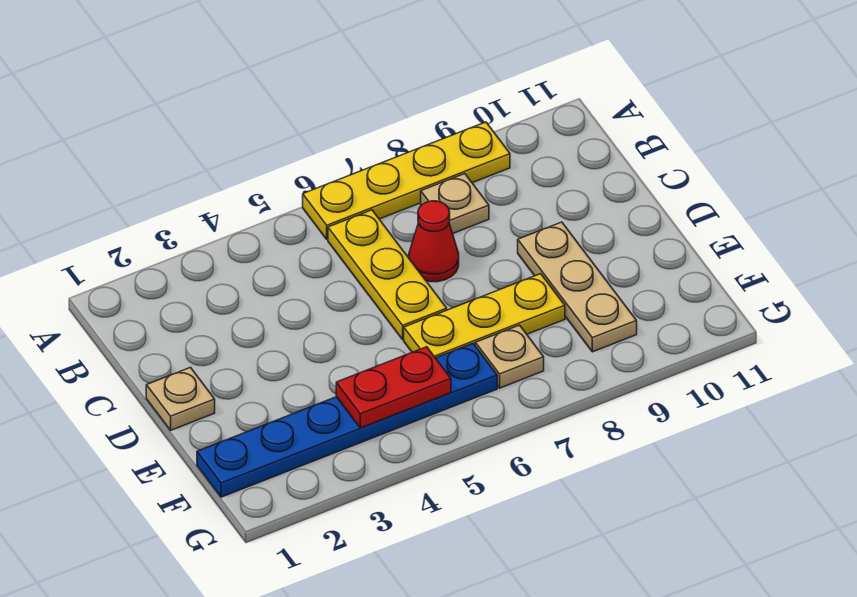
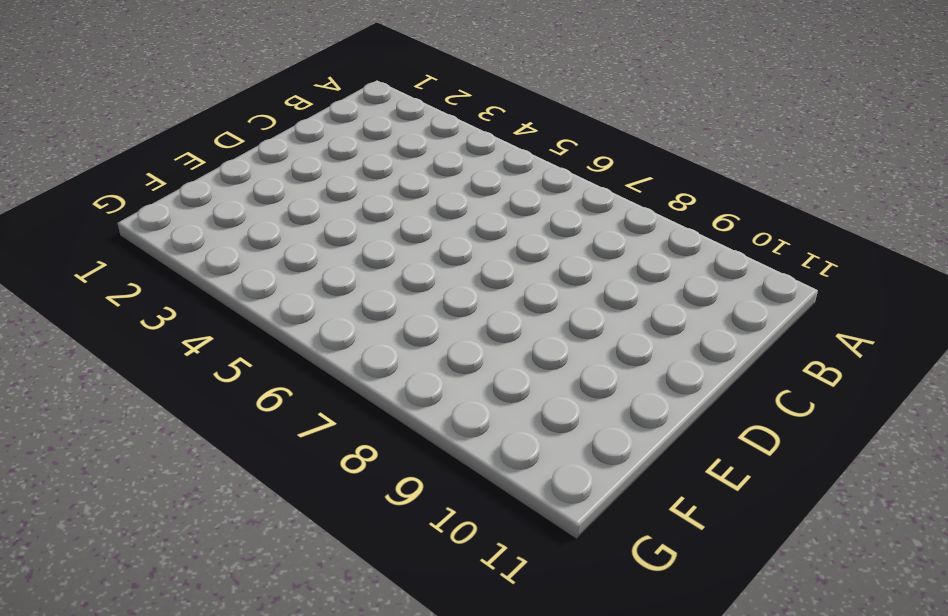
none -> yellow plate A6:A9 level 1
none -> yellow plate B6:D6 level 1

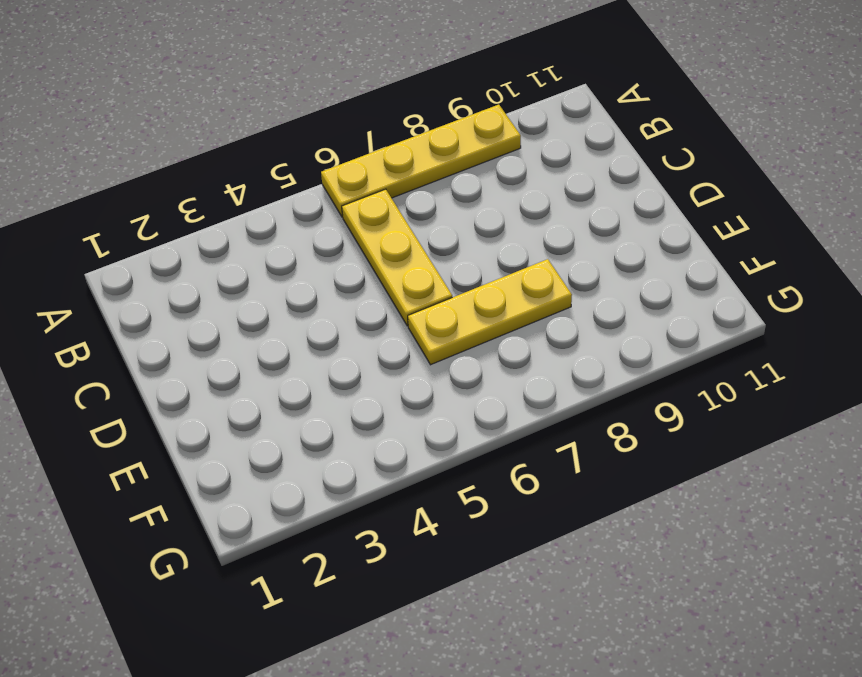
none -> tan plate B8 level 1
none -> red cone C7 level 1

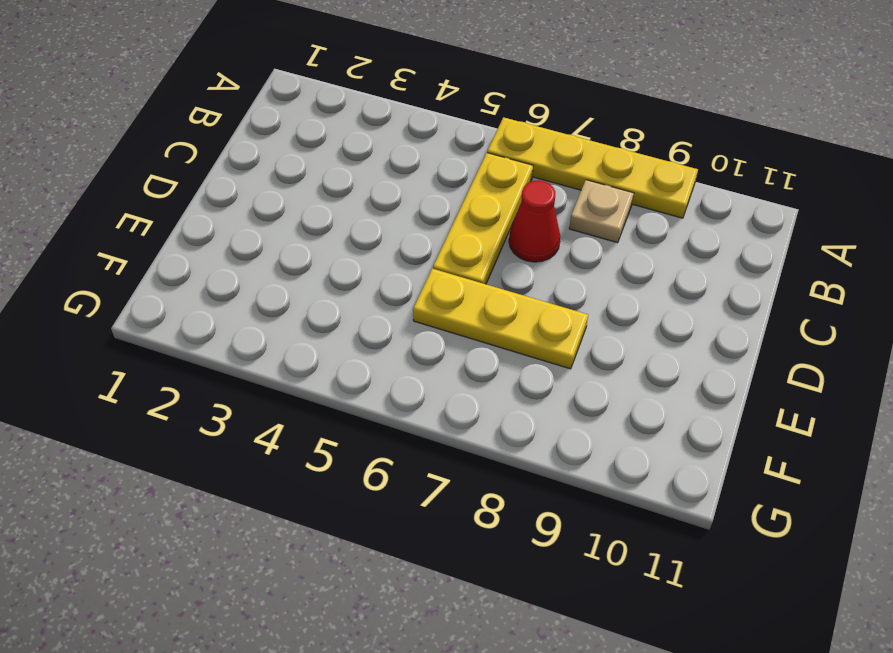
none -> tan plate D1 level 1
none -> tan plate D9:F9 level 1

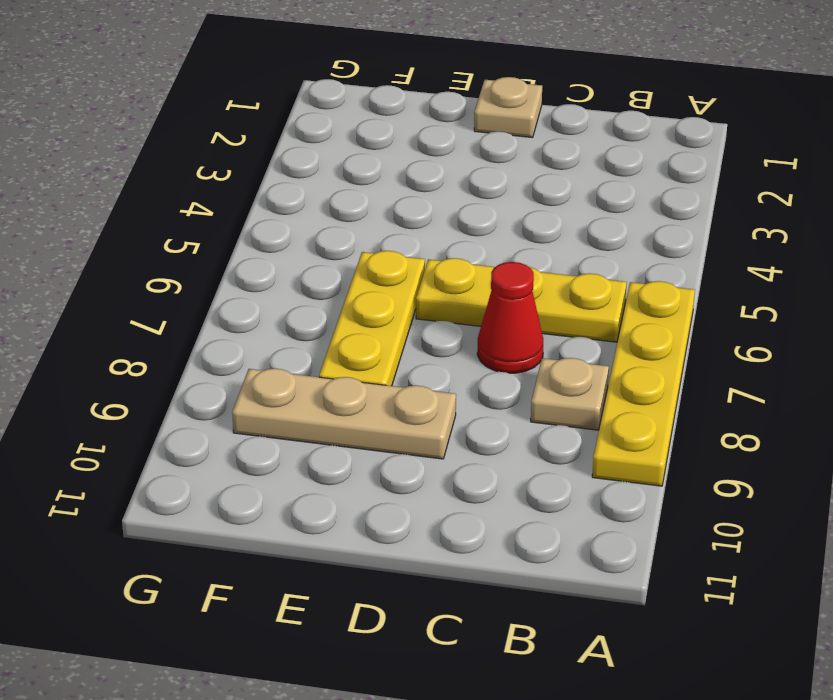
none -> blue plate F1:F6 level 1
none -> tan plate F7 level 1

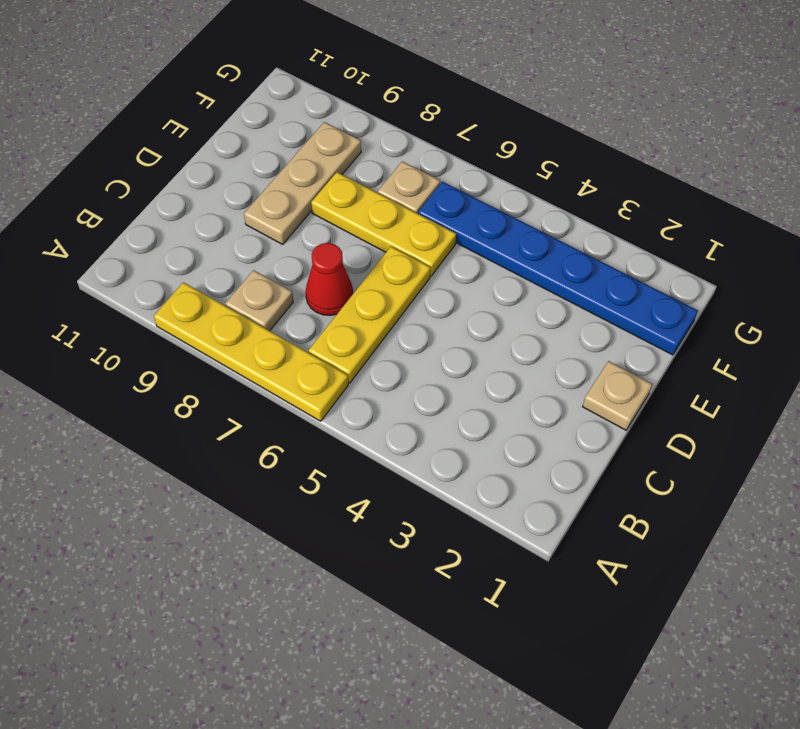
none -> red plate F4:F5 level 2

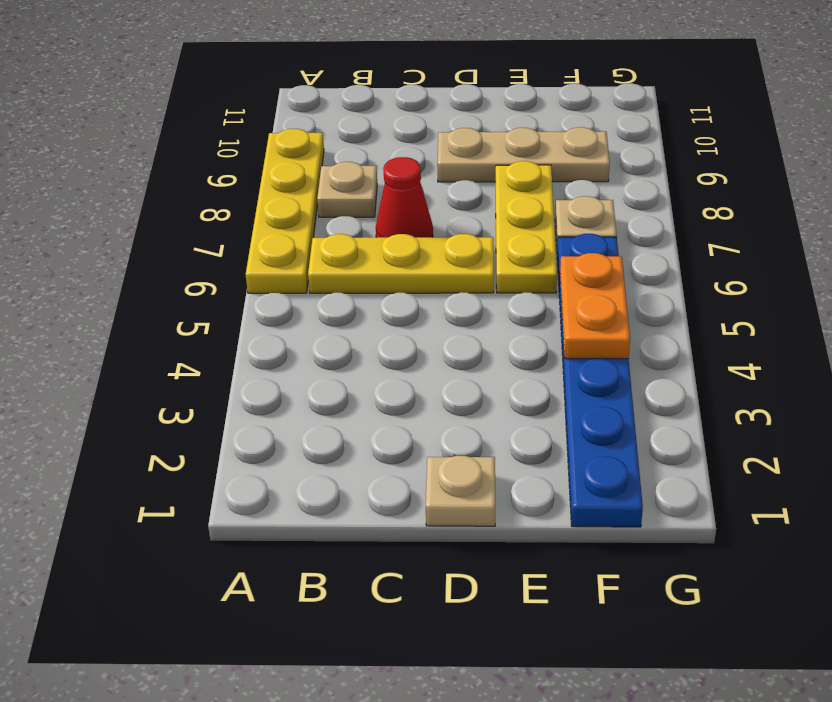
orange plate F4:F5 level 2 -> red plate F4:F5 level 2

